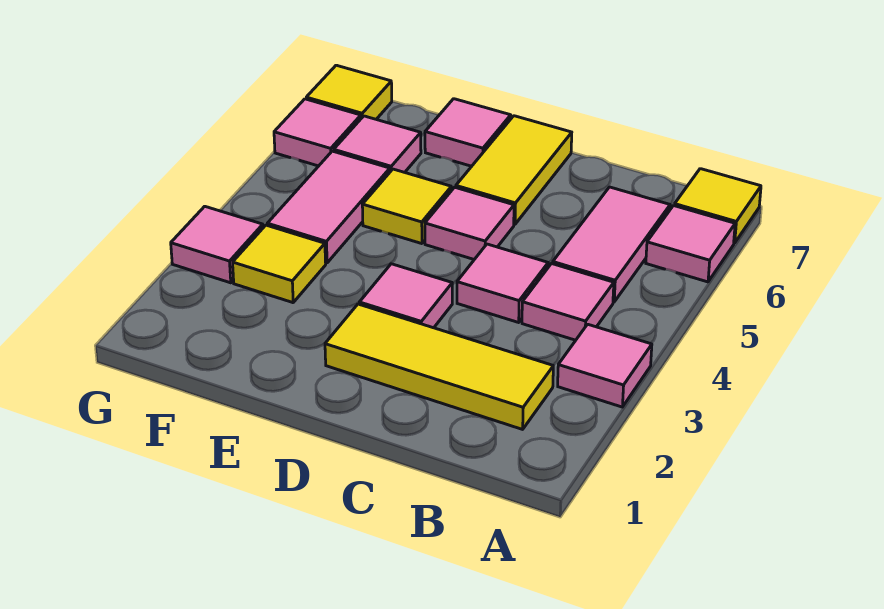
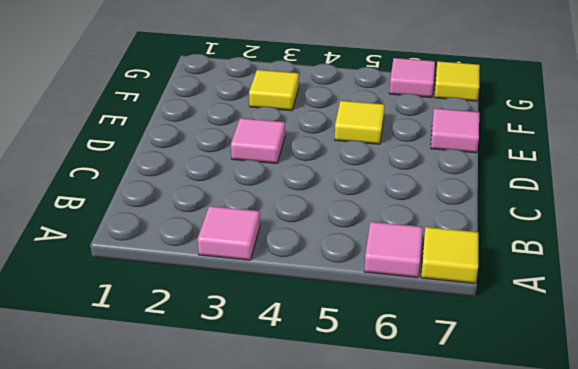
none -> yellow tile B2:D2 level 1
none -> pink tile B4 level 1
none -> pink tile B5:B6 level 1

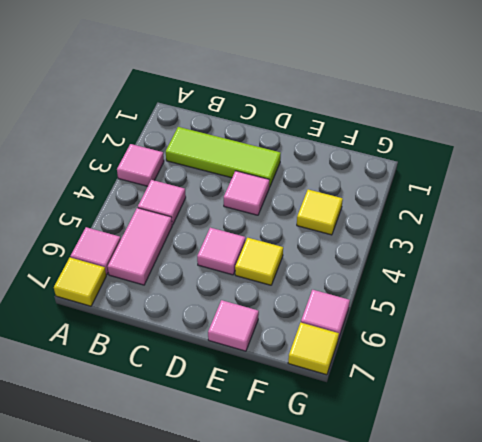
lime tile B2:D2 level 1 -> yellow tile B2:D2 level 1
none -> pink tile C4 level 1
none -> yellow tile D6:D7 level 1
none -> pink tile F4:F5 level 1

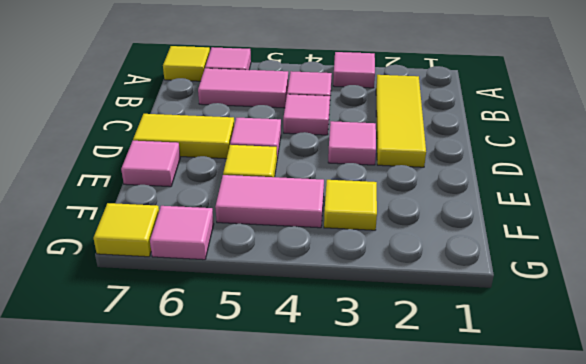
none -> pink tile F6 level 1
none -> pink tile G3 level 1

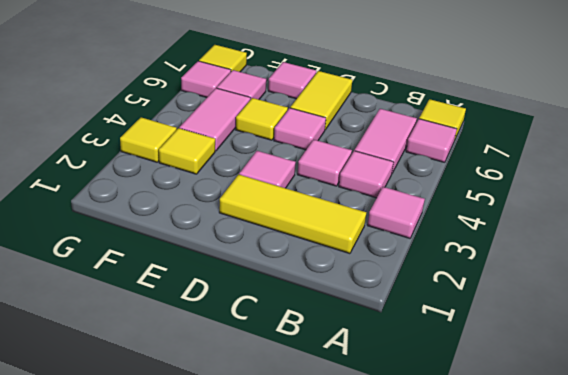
yellow tile G3 level 1 -> pink tile G3 level 1

